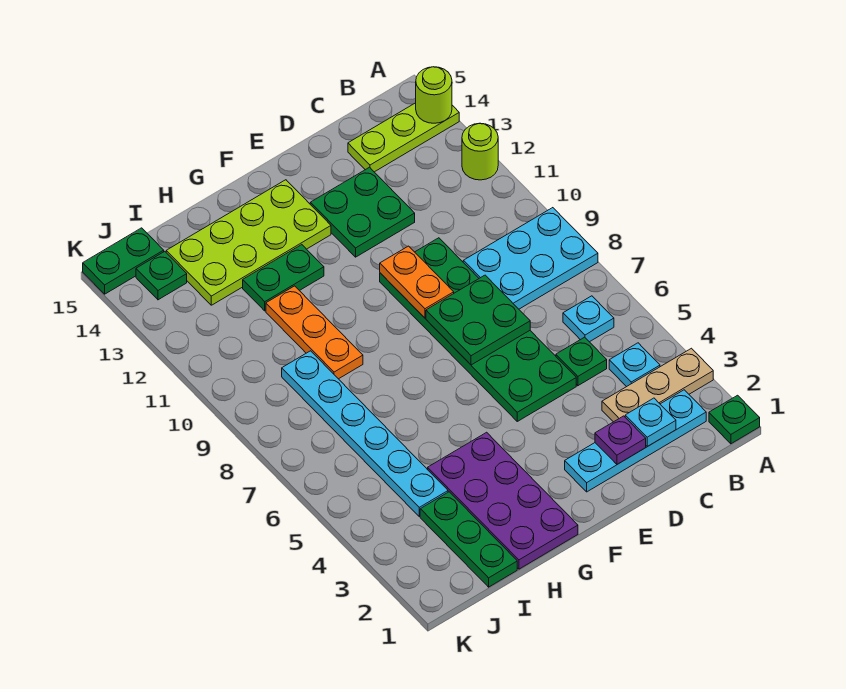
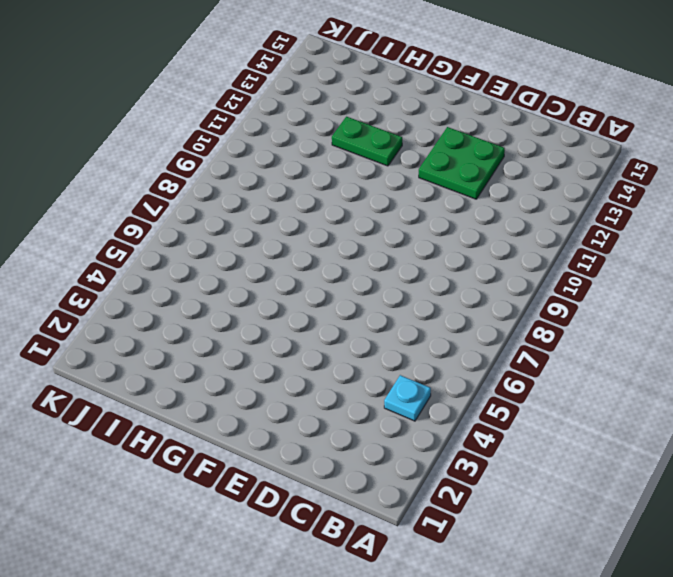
none -> green plate A1 level 1
none -> tan plate A3:C3 level 1
none -> cyan plate A8:C9 level 1

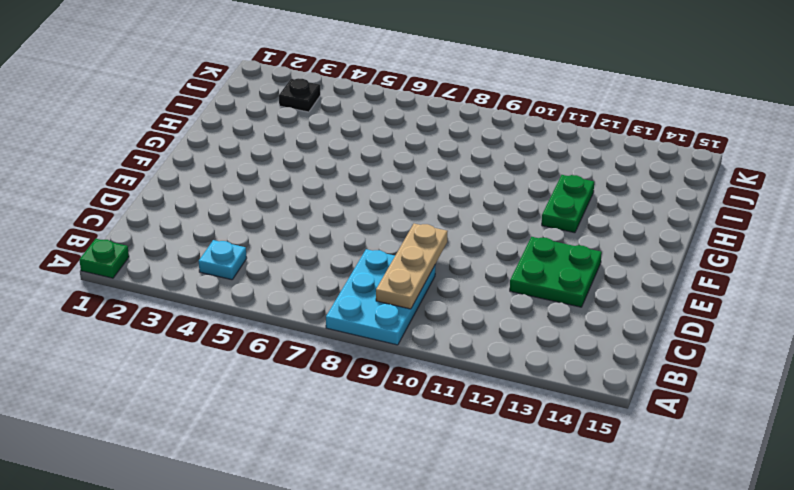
tan plate B9:D9 level 2 -> tan plate A3:C3 level 1
black plate J3 level 1 -> none
none -> lime round brick A12 level 1
none -> lime plate A14:C14 level 1
none -> cyan plate B2:E2 level 1

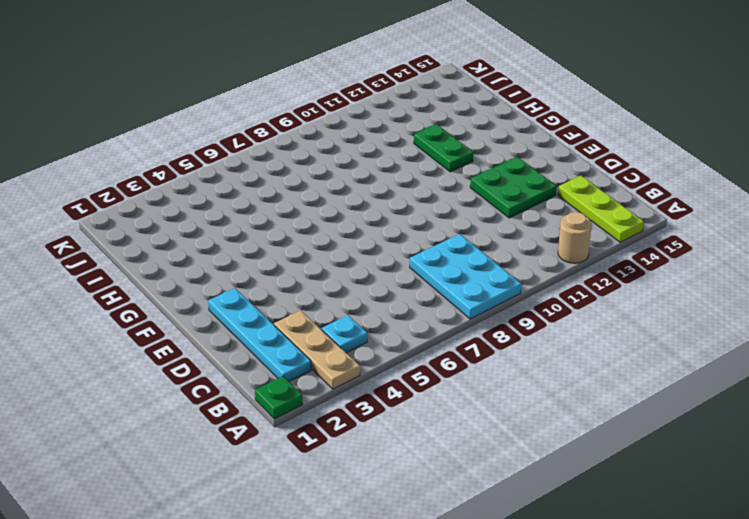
tan round brick A12 level 1 -> lime round brick A12 level 1
none -> cyan plate B6 level 1
none -> green plate C5 level 1
none -> green plate D5:E10 level 1

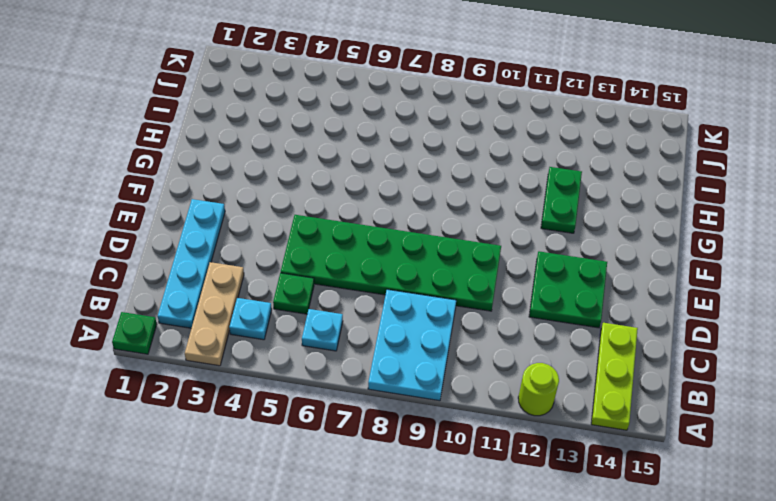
none -> lime plate F13:I14 level 1
none -> purple plate G1:H4 level 1
none -> orange plate H9:H11 level 1

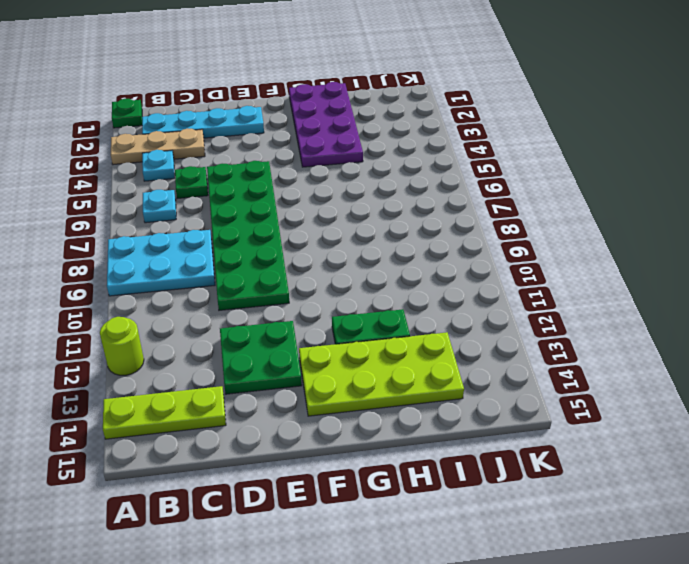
none -> orange plate H9:H11 level 1
none -> green plate I1:I3 level 1
none -> cyan plate I4:I9 level 1

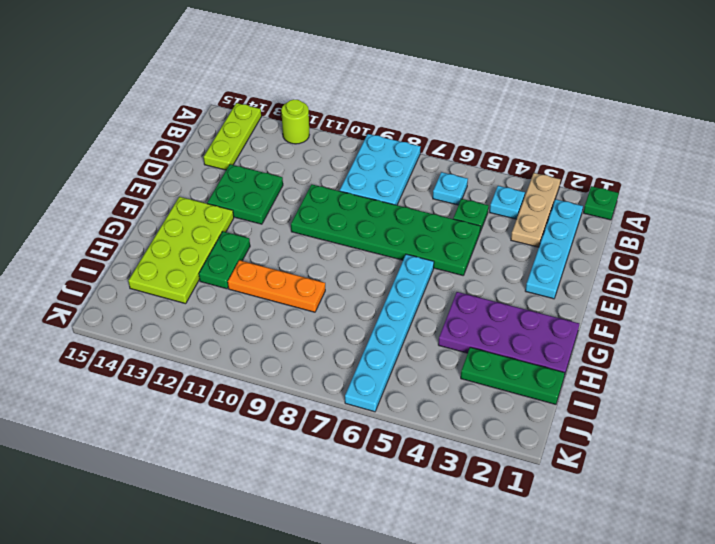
cyan plate F6:K6 level 1 -> cyan plate I4:I9 level 1
none -> green plate J14 level 1
none -> green plate J15:K15 level 1
none -> lime round brick A14 level 2

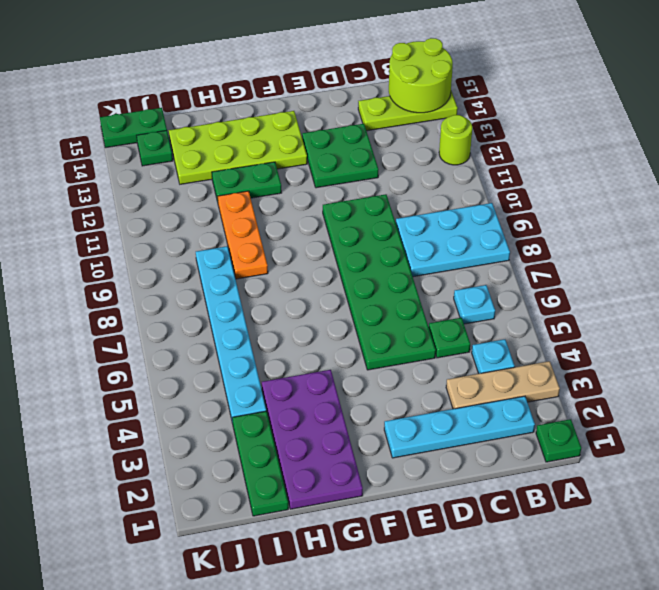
lime round brick A14:B15 level 2 -> lime round brick A14 level 2
none -> cyan plate C2 level 2
none -> purple plate D2 level 2
none -> green plate D7:E8 level 2

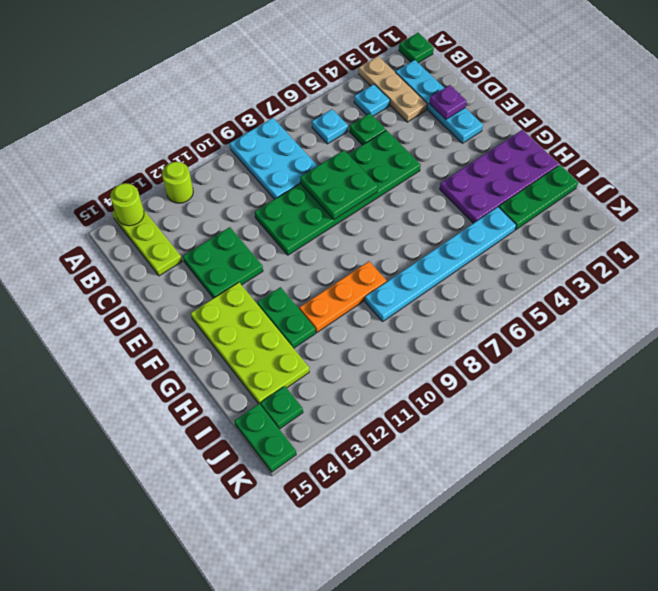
none -> cyan plate C2 level 2
none -> orange plate E9:E10 level 2

